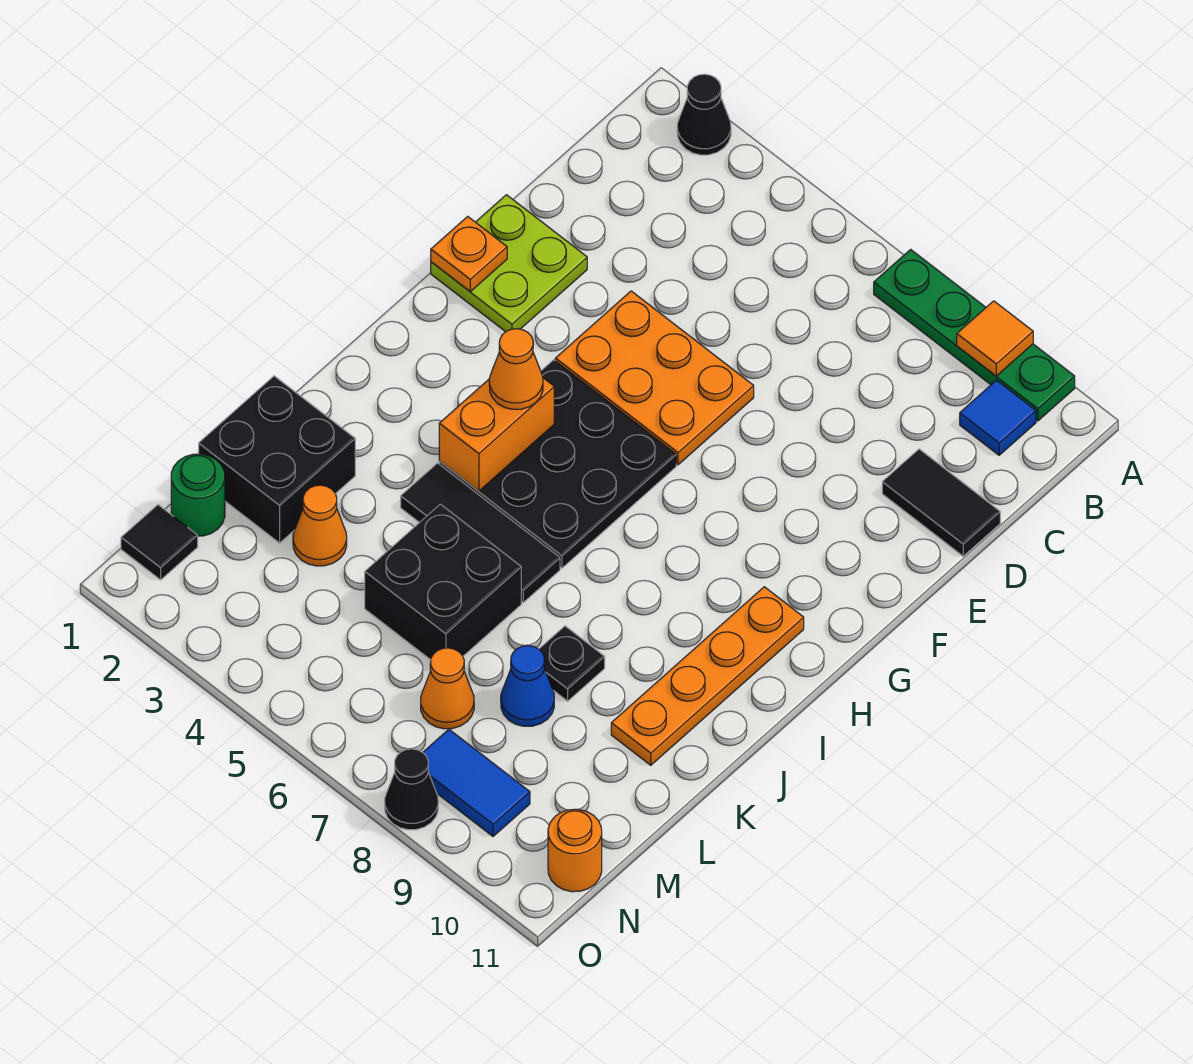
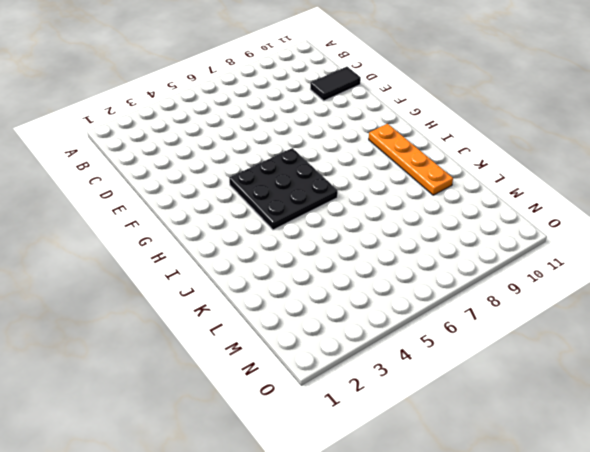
none -> black cone A2 level 1
none -> green plate A7:A10 level 1
none -> blue tile B10 level 1

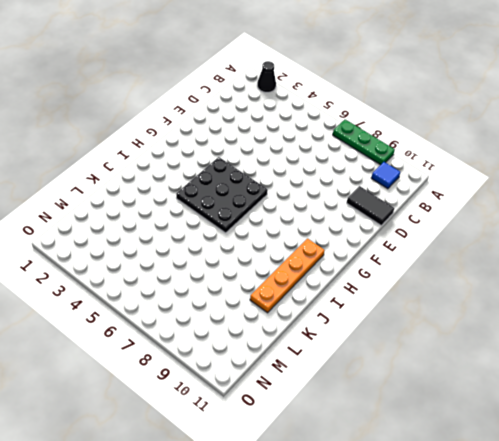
green plate A7:A9 level 1 -> green plate A7:A10 level 1
none -> lime plate E1:F2 level 1
none -> orange plate E4:F6 level 1
none -> black tile J4:J6 level 1

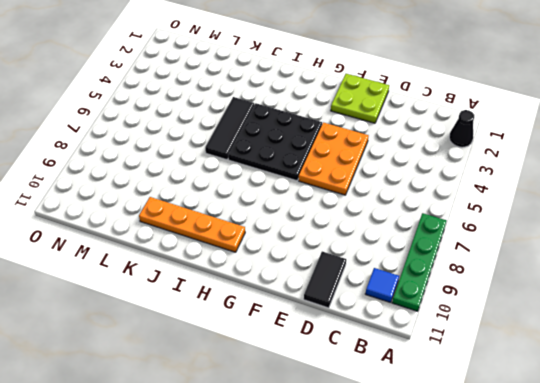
none -> black brick K1:L2 level 1
none -> black brick K5:L6 level 1
none -> black plate K8 level 1

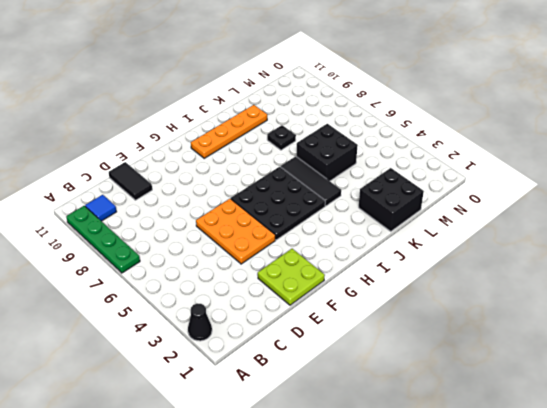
none -> orange cone L3 level 1
none -> blue cone L8 level 1
none -> green round brick M1 level 1

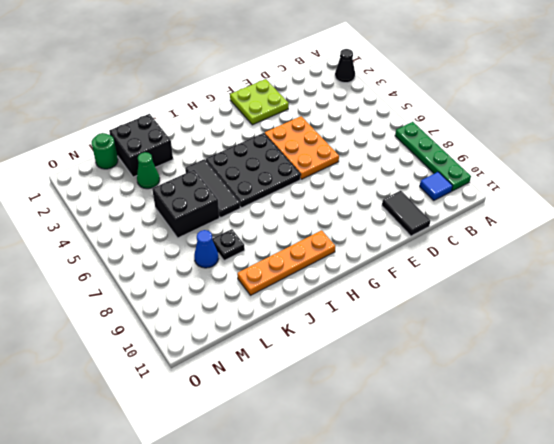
green cone L3 level 1 -> orange cone L3 level 1
none -> orange cone M7 level 1
none -> black tile N1 level 1
none -> blue tile N8:N9 level 1

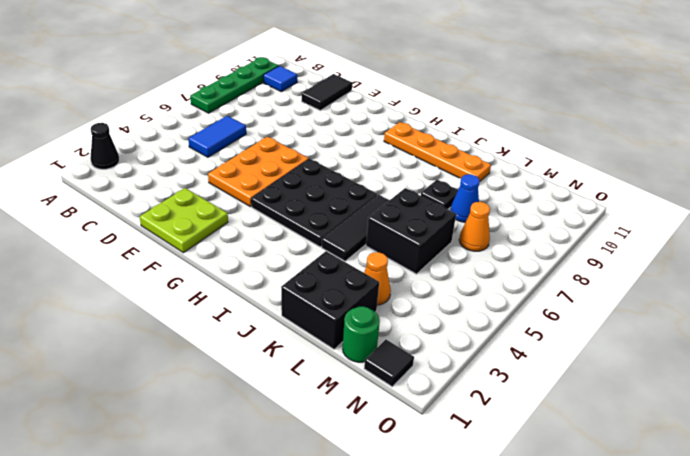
blue tile C5:C6 level 1 -> blue tile N8:N9 level 1
none -> orange round brick N11 level 1
none -> black cone O8 level 1
none -> orange tile A9 level 2

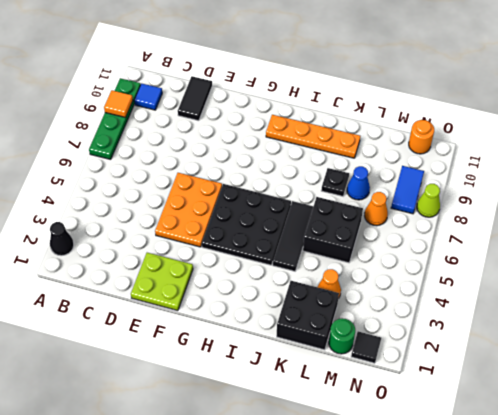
lime cone O8 level 1 -> black cone O8 level 1
none -> orange plate F1 level 2
none -> orange brick H4:I4 level 2
none -> orange cone H4 level 3

